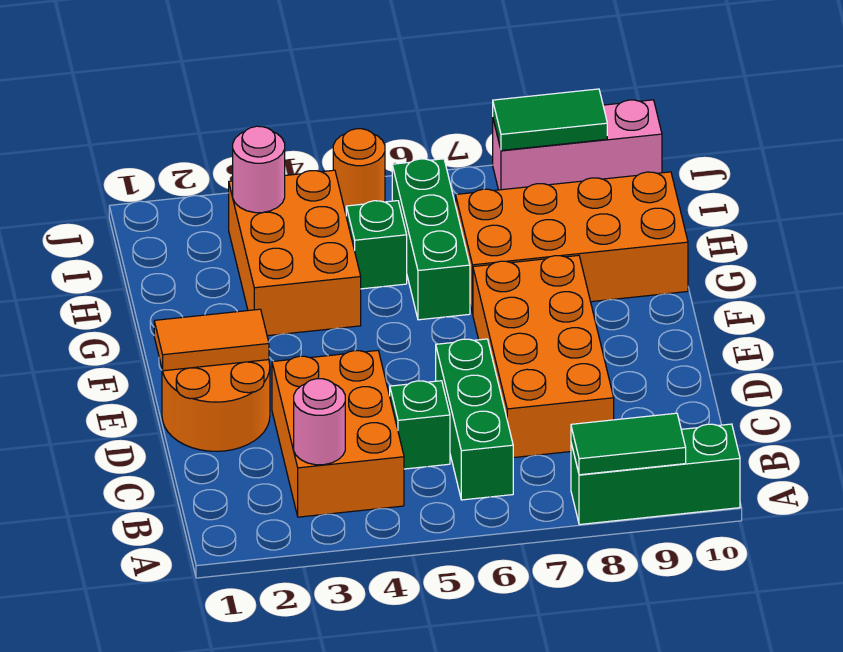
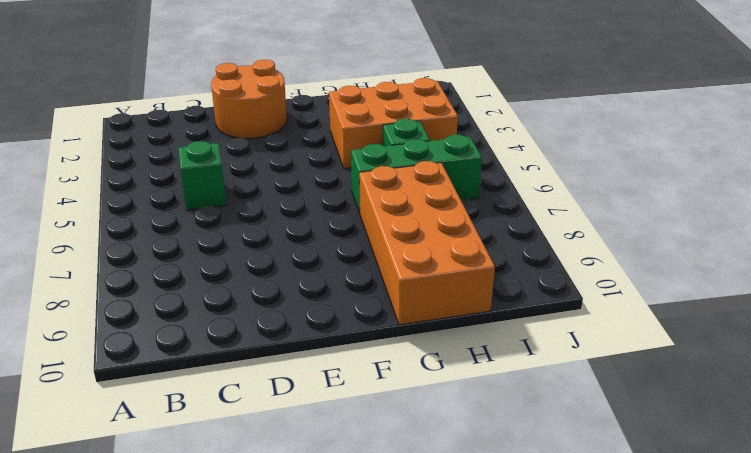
none -> green brick A8:A10 level 1
none -> orange brick B3:D4 level 1
none -> green brick B6:D6 level 1

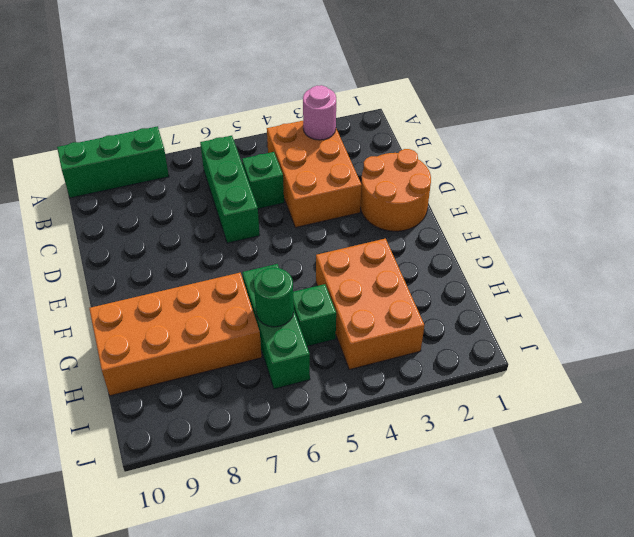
green round brick H6 level 2 -> none
none -> orange brick C7:F8 level 1
none -> orange round brick J5 level 1
none -> pink brick J8:J10 level 1

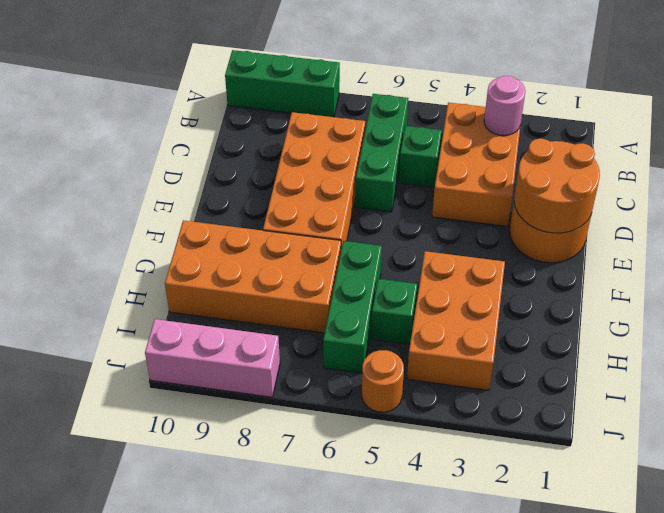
orange round brick D1:E2 level 2 -> orange tile E1:E2 level 2
none -> green tile A8:A9 level 2
none -> pink round brick I3 level 2
none -> green tile J8:J9 level 2

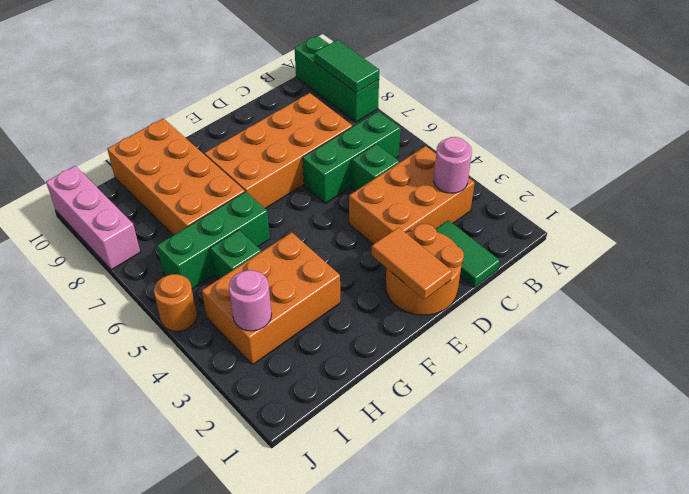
green tile C1:C2 level 1 -> green tile J8:J9 level 2

